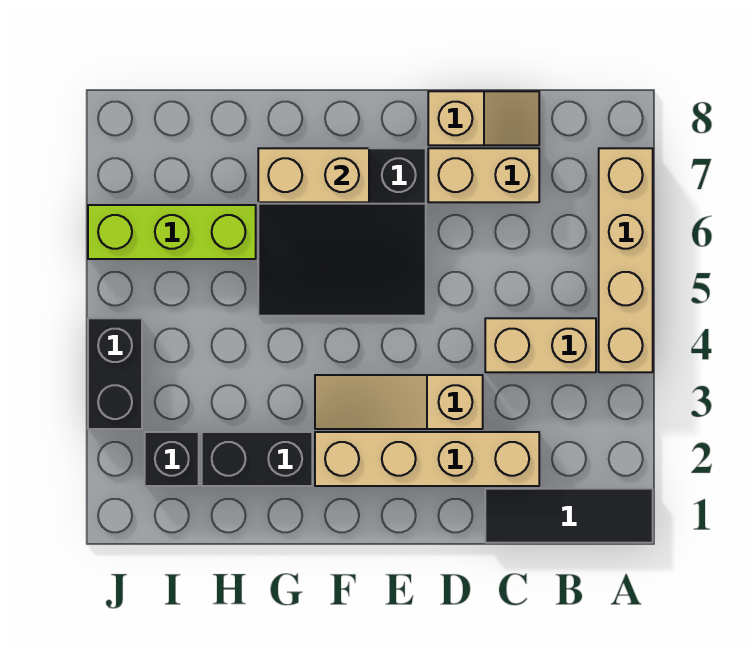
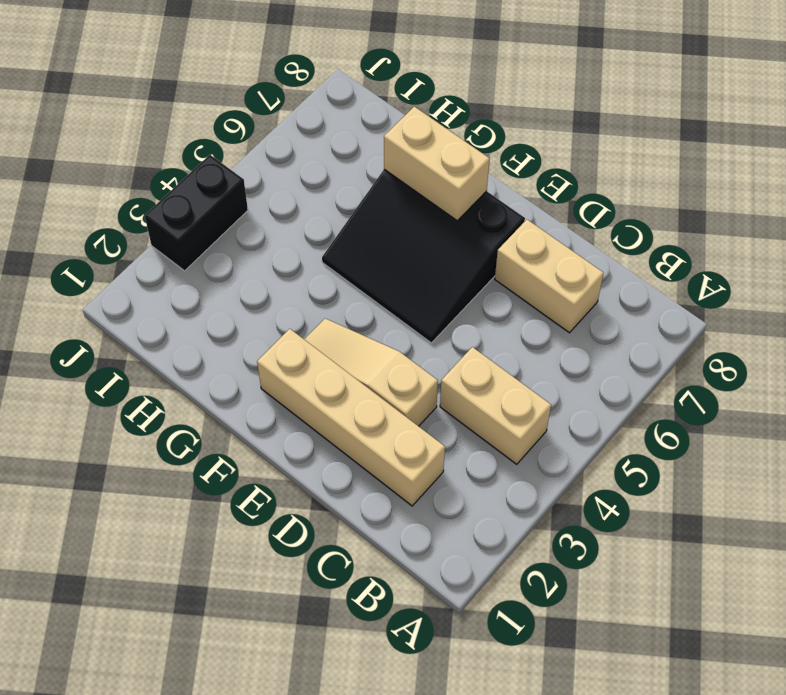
none -> black tile A1:C1 level 1
none -> tan brick A4:A7 level 1
none -> tan slope C8:D8 level 1 top D

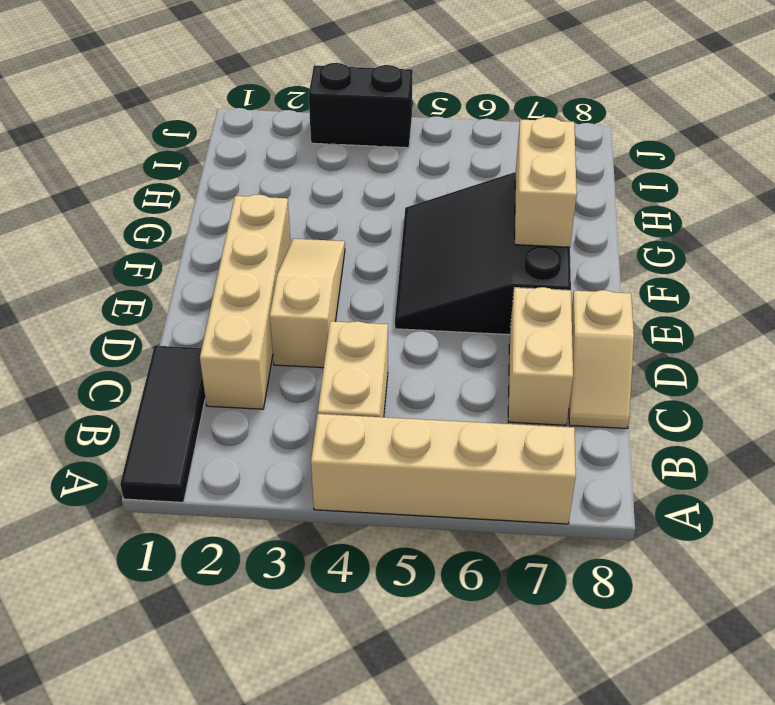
none -> black brick G2:H2 level 1
none -> lime brick H6:J6 level 1
none -> black brick I2 level 1

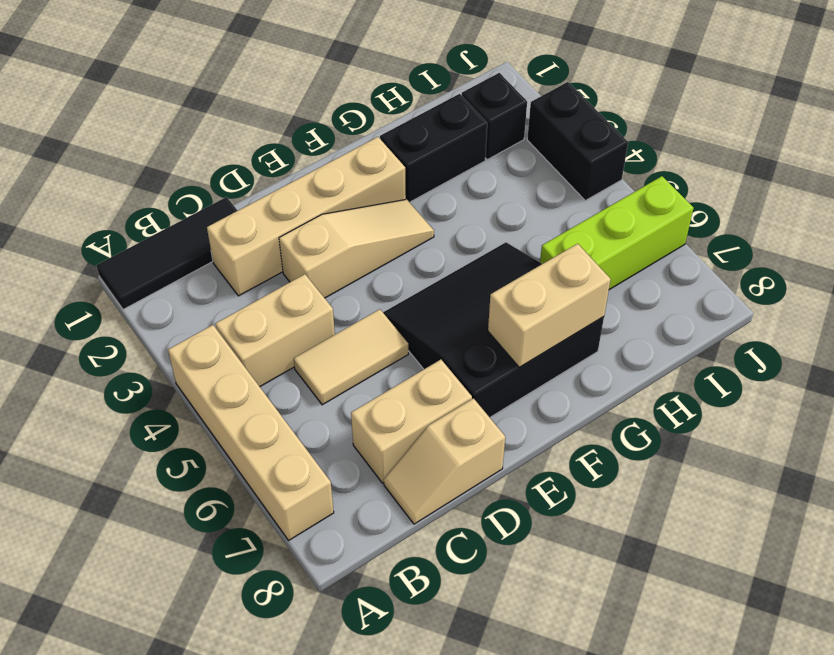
tan tile C5:D5 level 1 -> none

